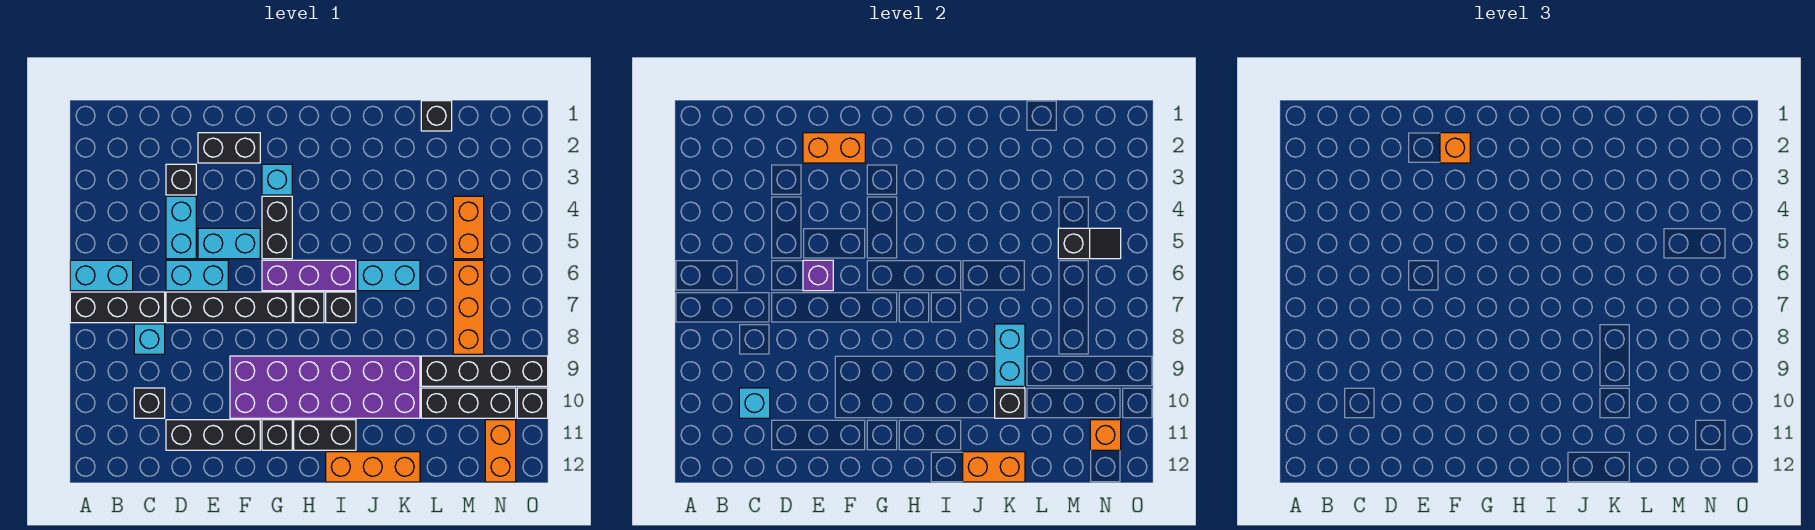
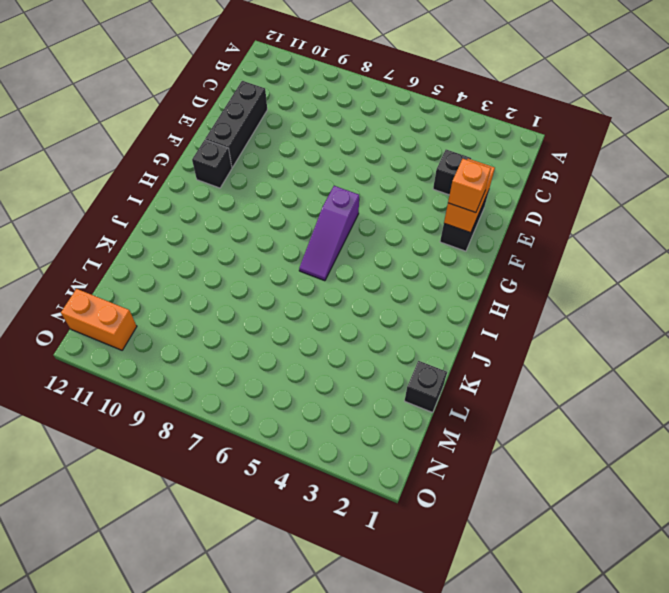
purple slope G6:I6 level 1 top G -> purple brick G6:I6 level 1
none -> cyan brick A6:B6 level 1
none -> black brick A7:C7 level 1
none -> cyan brick C8 level 1
none -> black brick C10 level 1

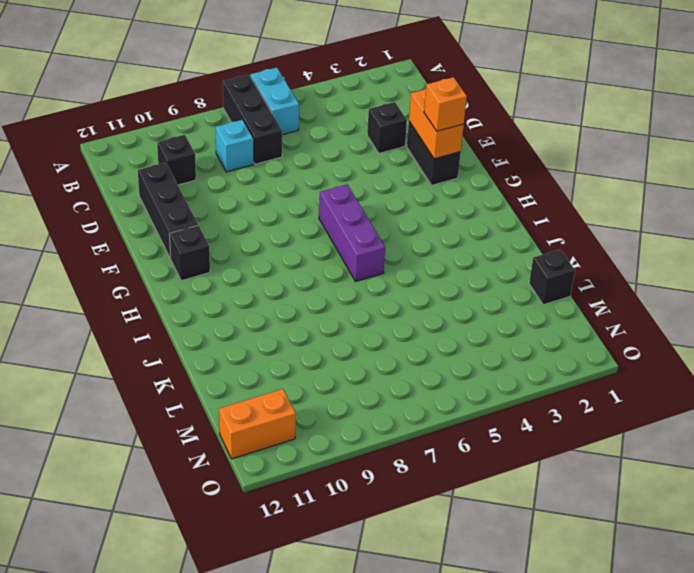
none -> cyan brick D4:D5 level 1
none -> cyan brick D6:E6 level 1
none -> black brick D7:G7 level 1
none -> cyan brick E5:F5 level 1

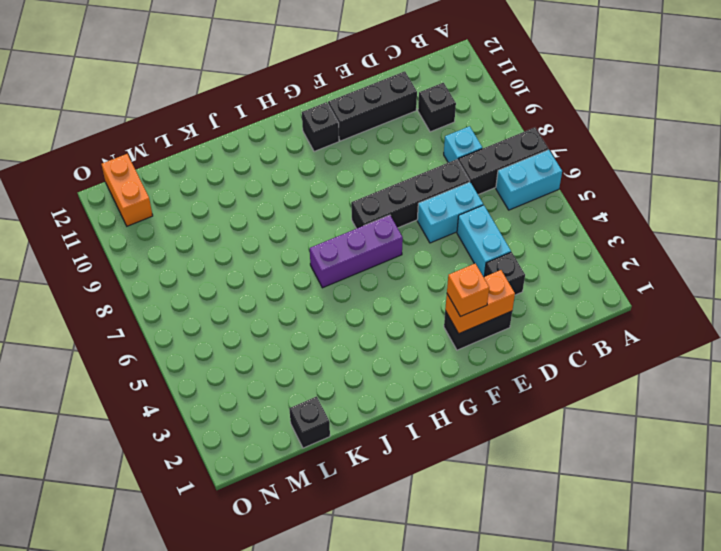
none -> cyan brick E5:F5 level 1
none -> purple brick F9:K10 level 1
none -> cyan brick G3 level 1
none -> black brick G4:G5 level 1

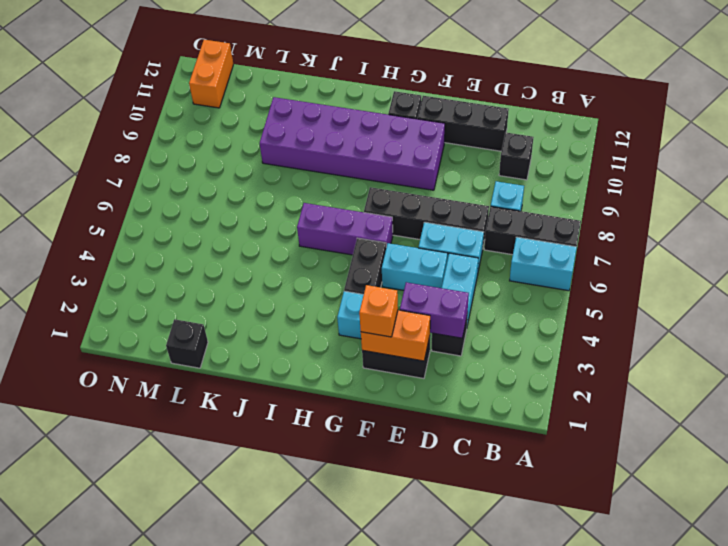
purple brick D3:E3 level 2 -> none
none -> black brick H7 level 1
none -> black brick H11:I11 level 1
none -> black brick I7 level 1
none -> orange brick I12:K12 level 1

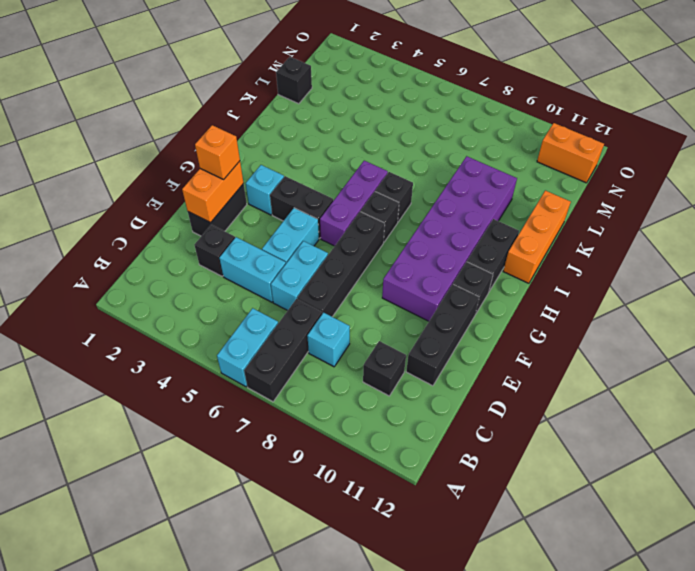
none -> cyan brick J6:K6 level 1
none -> black brick L9:O9 level 1
none -> black brick L10:N10 level 1
none -> orange brick M4:M5 level 1

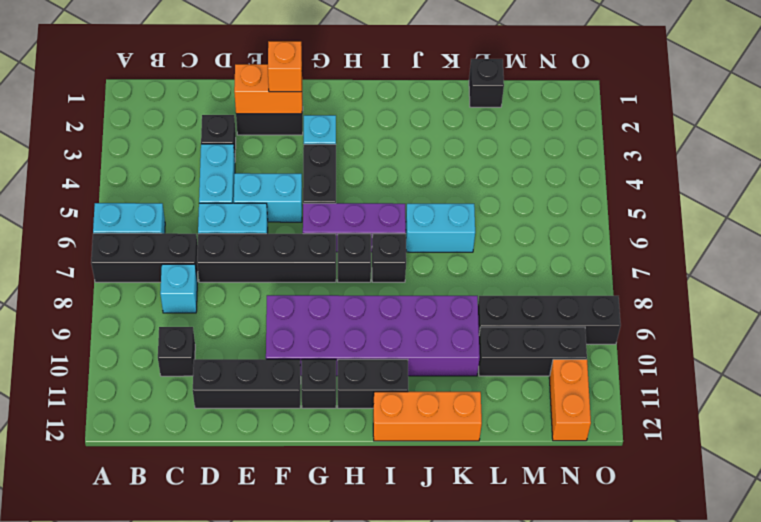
none -> orange brick M4:M5 level 1
none -> orange brick M6:M8 level 1
none -> black brick O10 level 1
none -> cyan brick C10 level 2

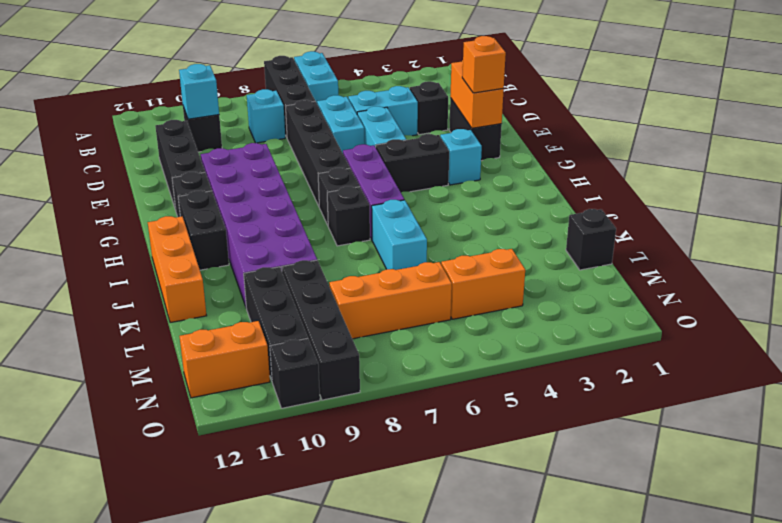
none -> purple brick E6 level 2
none -> orange brick J12:K12 level 2
none -> cyan brick K8:K9 level 2
none -> black brick K10 level 2

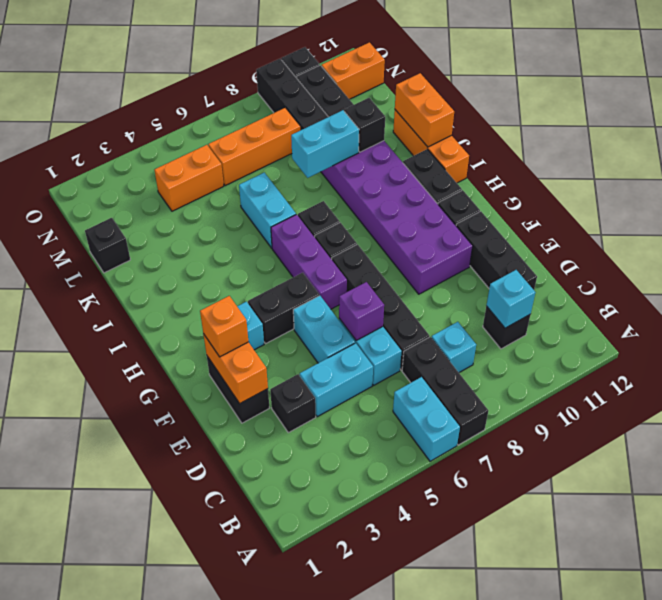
none -> black slope M5:N5 level 2 top M
none -> orange brick N11 level 2

